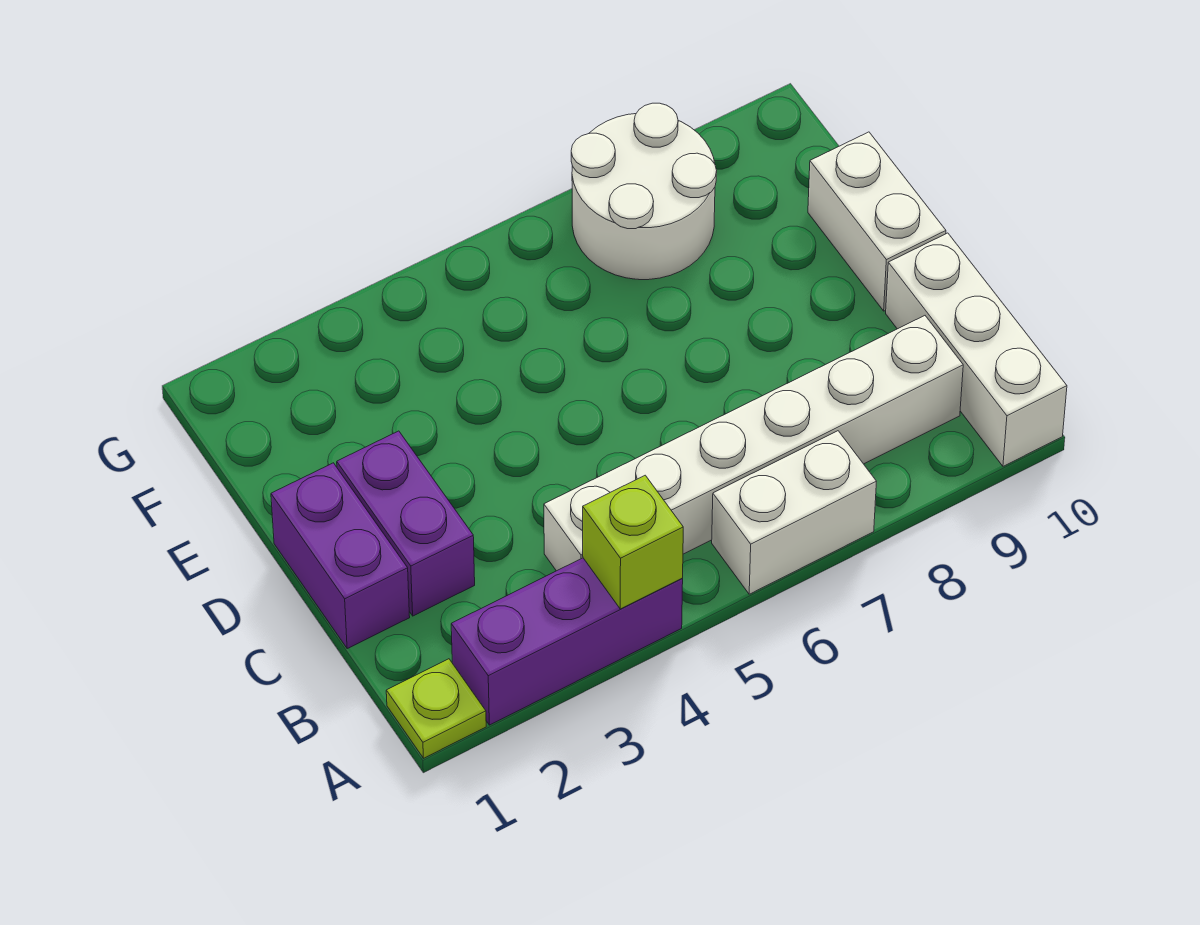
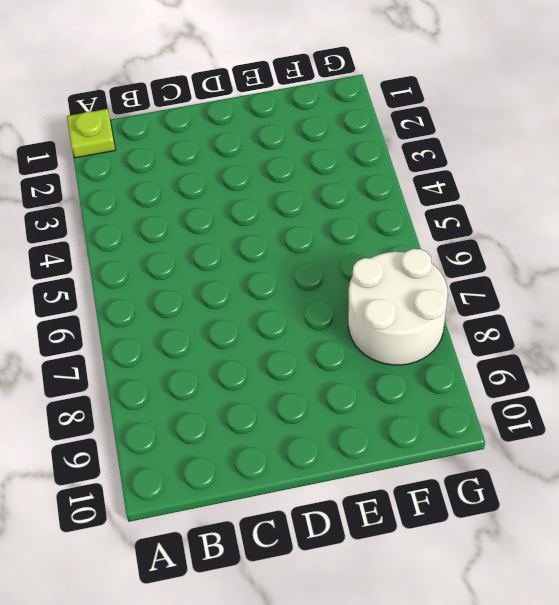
none -> purple brick A2:A4 level 1
none -> white brick A6:A7 level 1

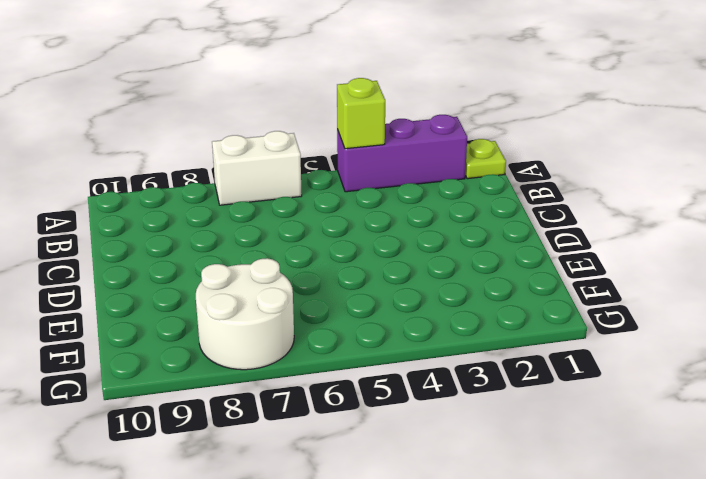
none -> white brick A10:C10 level 1
none -> white brick B4:B9 level 1

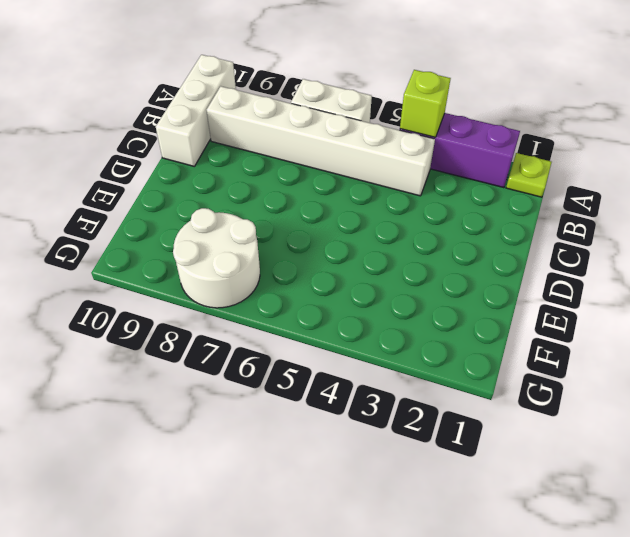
none -> purple brick C1:D1 level 1
none -> purple brick C2:D2 level 1

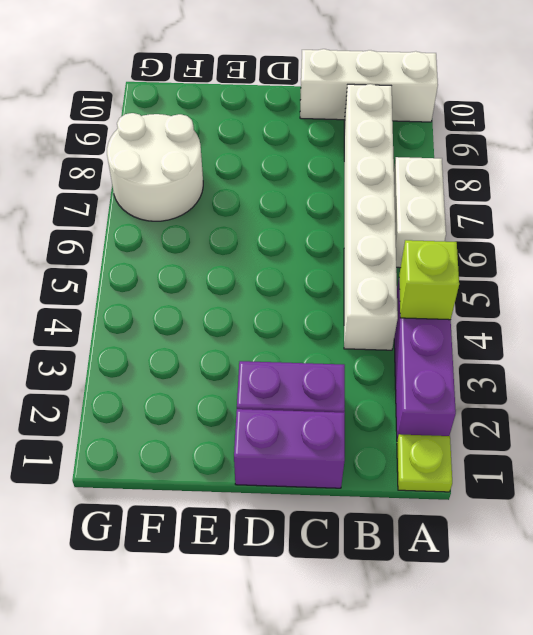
none -> white brick D10:E10 level 1

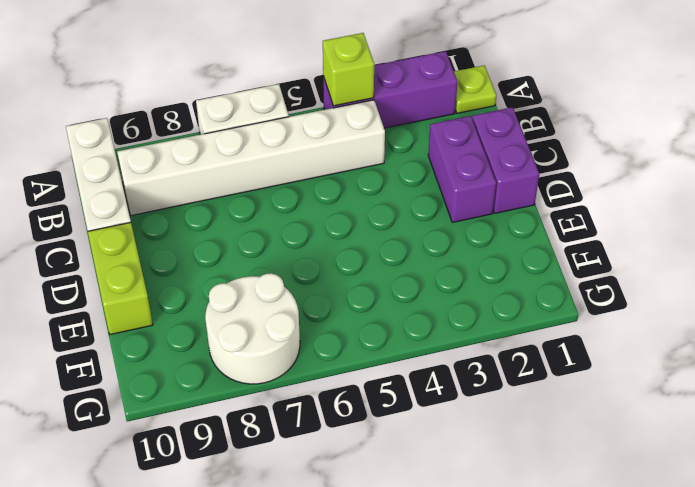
lime brick D10:E10 level 1 -> white brick D10:E10 level 1

